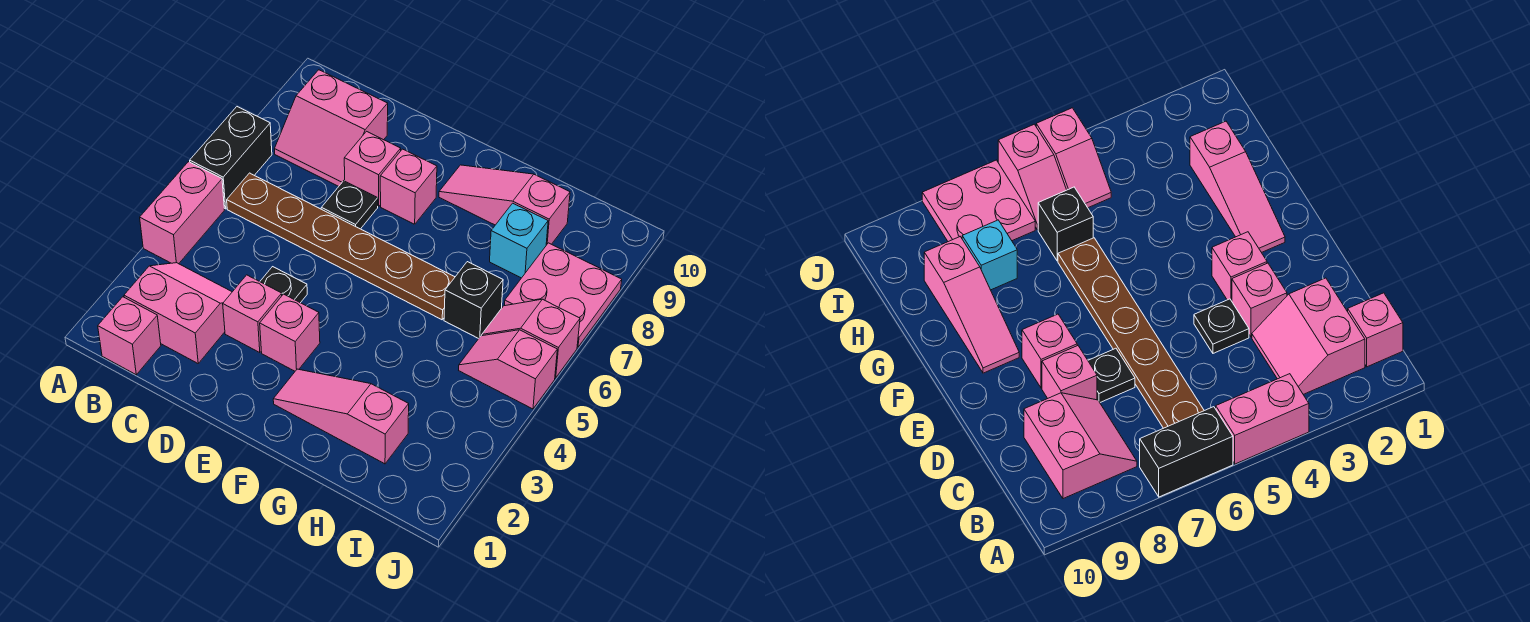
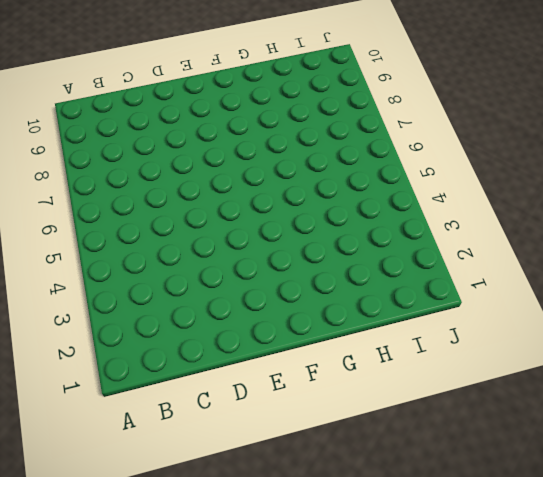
none -> pink brick A4:A5 level 1
none -> black brick A6:A7 level 1
none -> pink brick B1 level 1

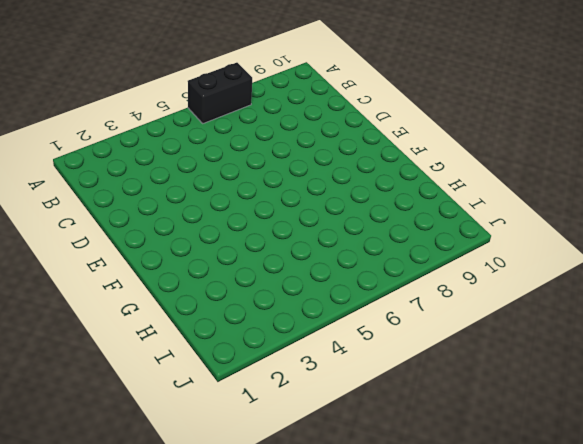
none -> pink brick A4:A5 level 1
none -> pink brick B1 level 1
none -> pink slope B2:C3 level 1 top 2

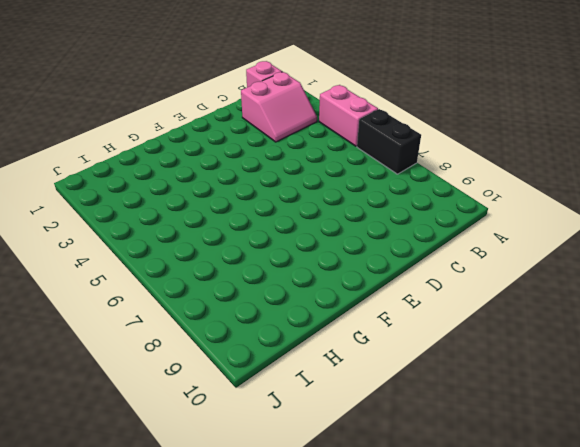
none -> brown plate B6:G6 level 1
none -> pink slope B8:C9 level 1 top 9
none -> pink brick D3 level 1

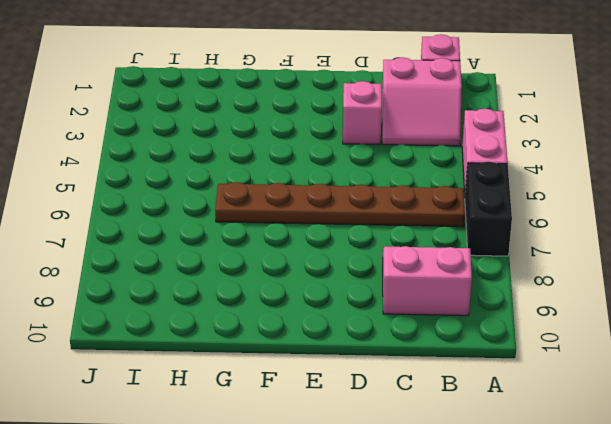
none -> black plate D4 level 1
none -> black plate D7 level 1
none -> pink brick D8 level 1

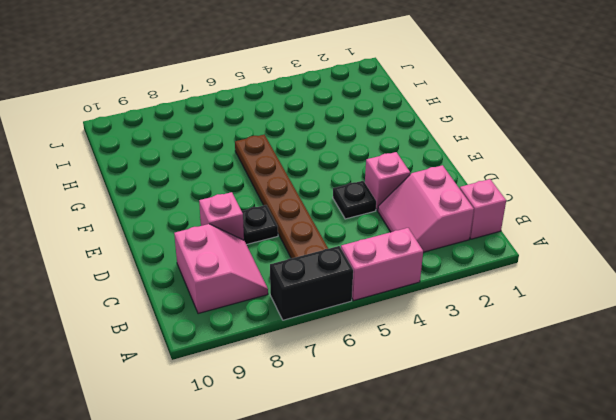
none -> pink brick E3 level 1
none -> pink brick E8 level 1
none -> pink slope F2:H2 level 1 top H

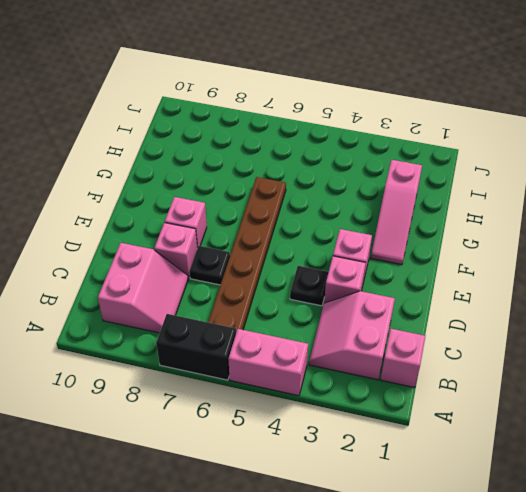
none -> pink slope F9:H9 level 1 top H
none -> black brick H6 level 1
none -> cyan brick H8 level 1

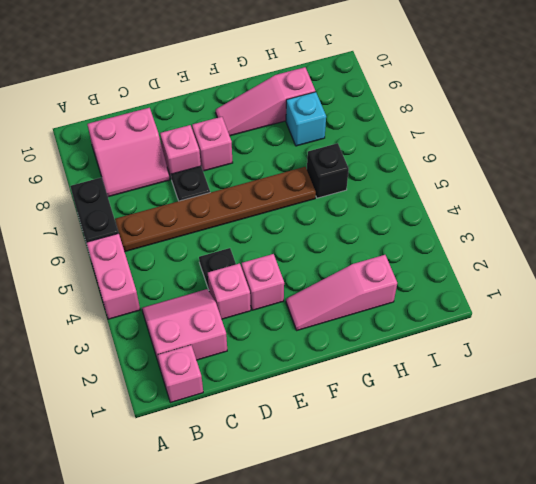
none -> pink slope I5:J5 level 1 top J
none -> pink slope I6:J6 level 1 top J
none -> pink plate I7:J8 level 1

